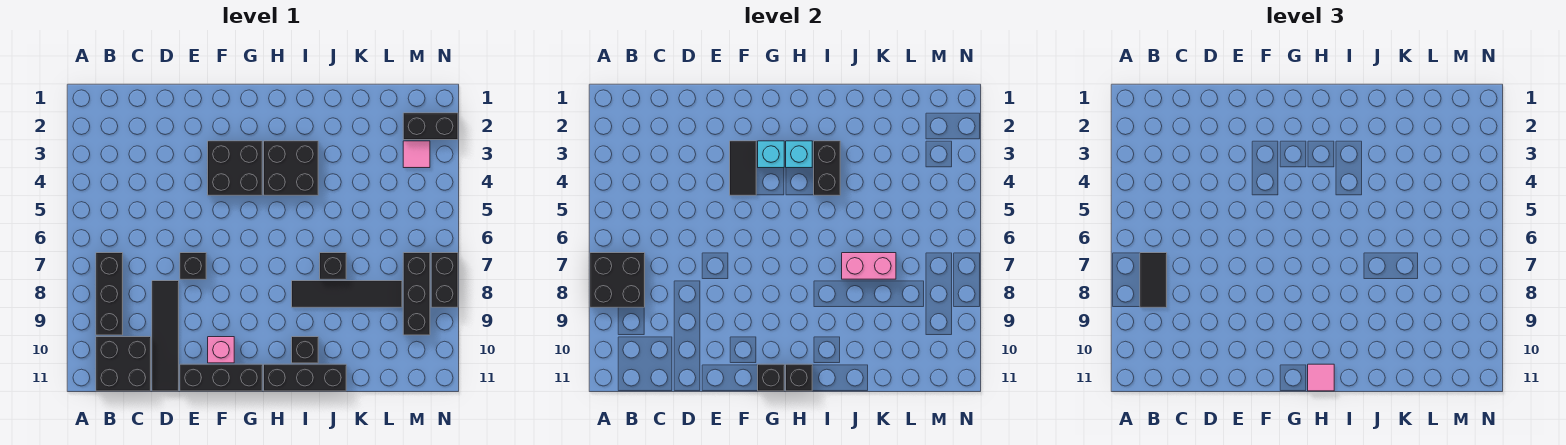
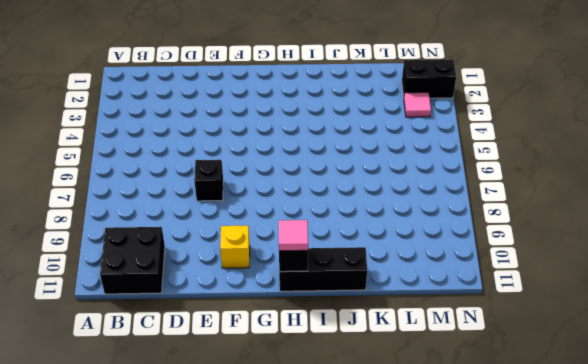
yellow brick F10 level 1 -> pink brick F10 level 1
none -> black brick B7:B9 level 1
none -> black tile D8:D11 level 1
none -> black brick E11:G11 level 1

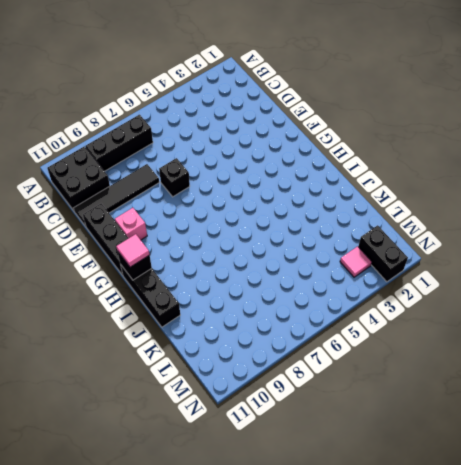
none -> black brick F3:G4 level 1
none -> black brick H3:I4 level 1
none -> black tile I8:L8 level 1

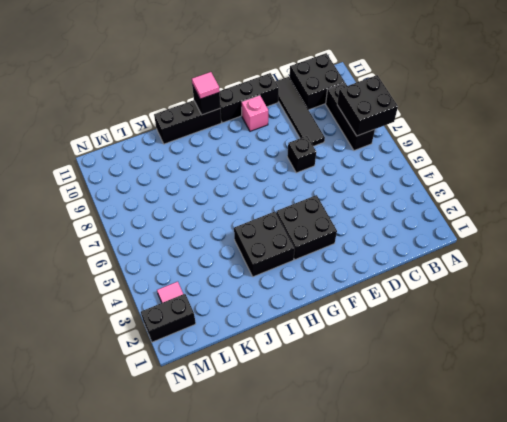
none -> black tile I8:L8 level 1
none -> black brick I10 level 1
none -> black brick J7 level 1

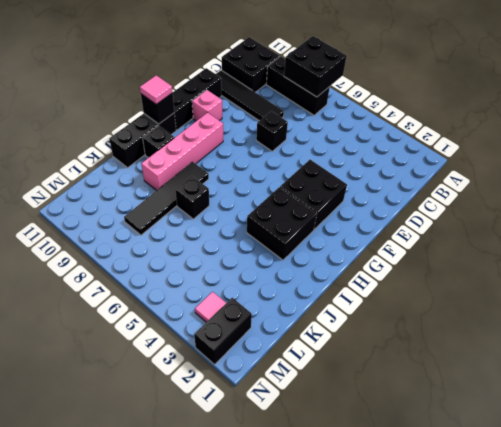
pink brick G9:J9 level 1 -> none
none -> black brick M7:M9 level 1
none -> black brick N7:N8 level 1
none -> black tile F3:F4 level 2

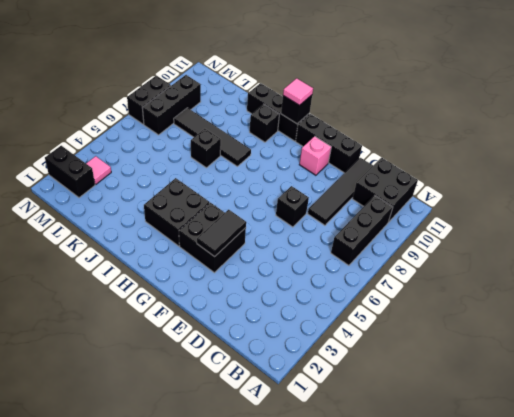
none -> black brick A7:B8 level 2
none -> cyan brick G3 level 2
none -> black brick G11 level 2

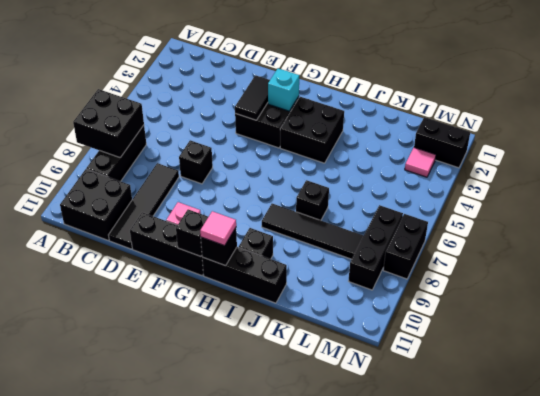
none -> cyan brick H3 level 2
none -> black brick I3:I4 level 2
none -> pink brick J7:K7 level 2

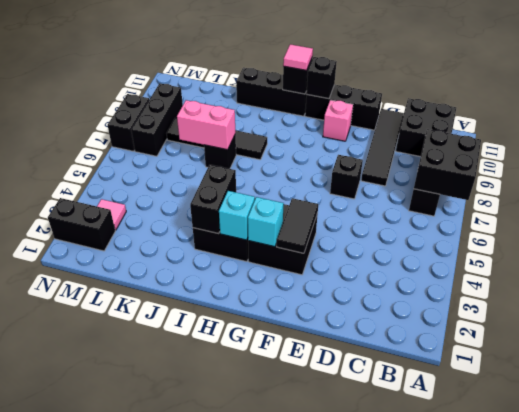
none -> black brick I10 level 1
none -> black tile B7:B8 level 3

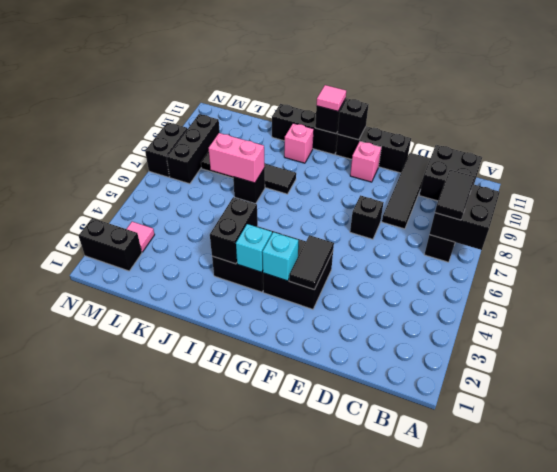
pink brick I10 level 1 -> black brick I10 level 1

